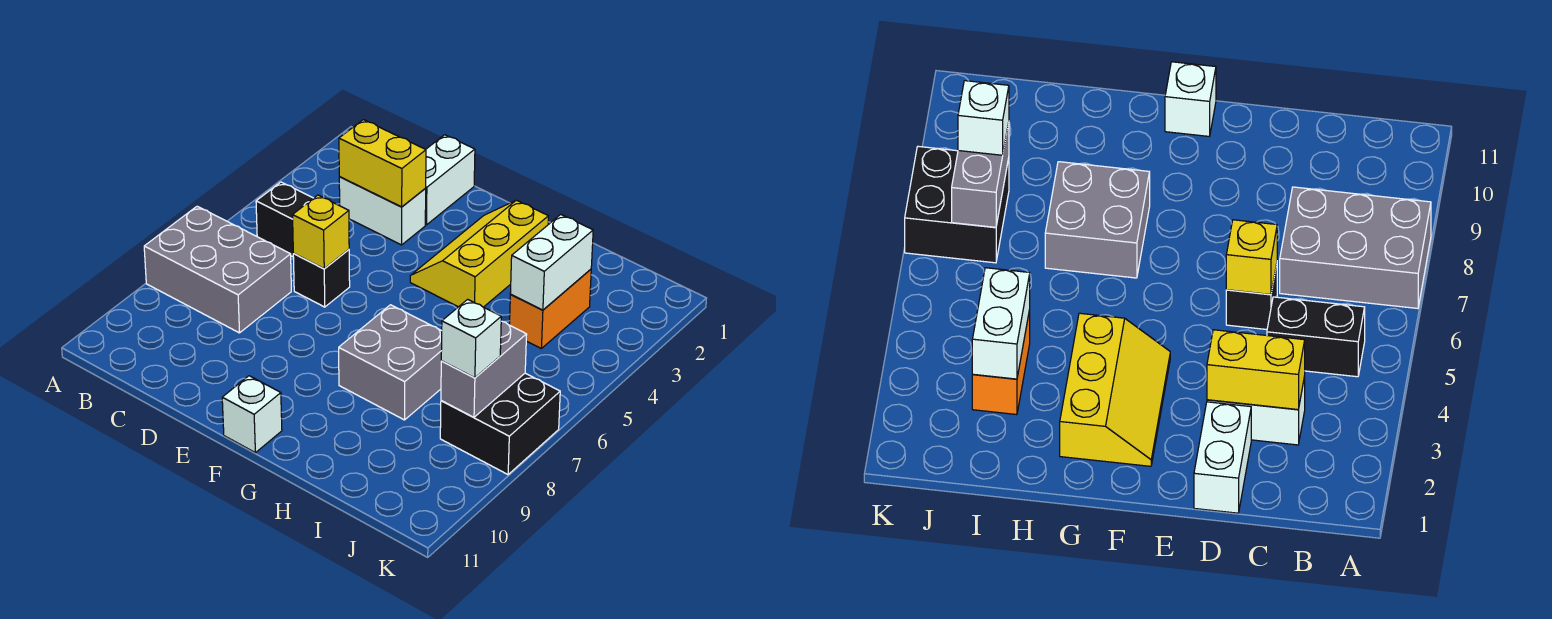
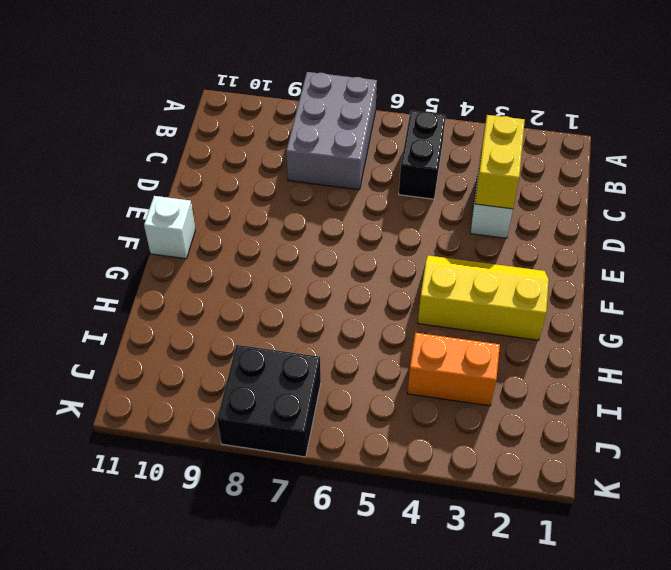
none -> white brick D1:D2 level 1
none -> black brick D6 level 1
none -> grey brick G7:H8 level 1

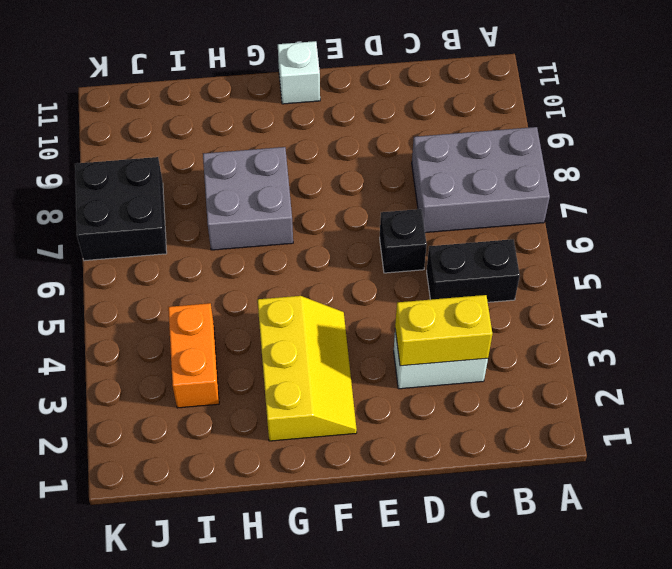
none -> white brick D1:D2 level 1
none -> yellow brick D6 level 2
none -> white brick I3:I4 level 2

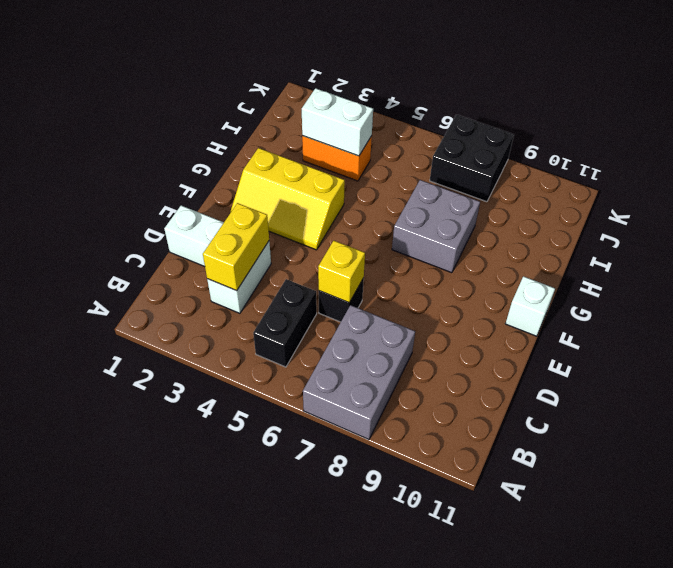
none -> grey brick J7:J8 level 2
none -> white brick J8 level 3

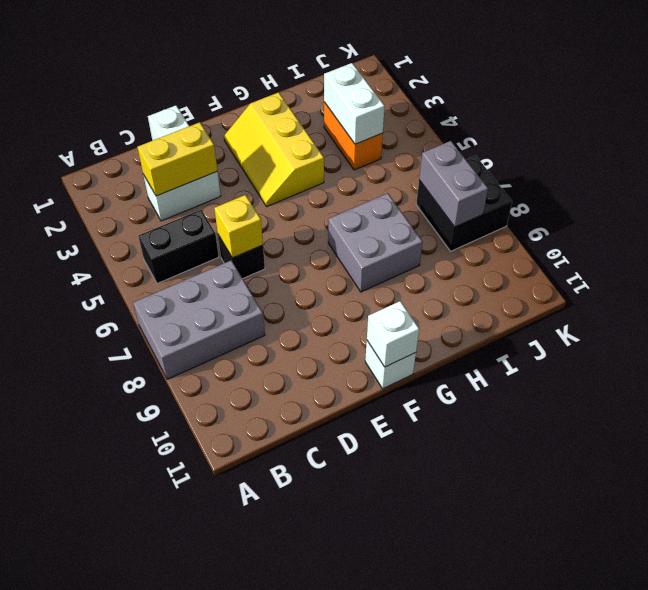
white brick F11 level 2 -> white brick J8 level 3

